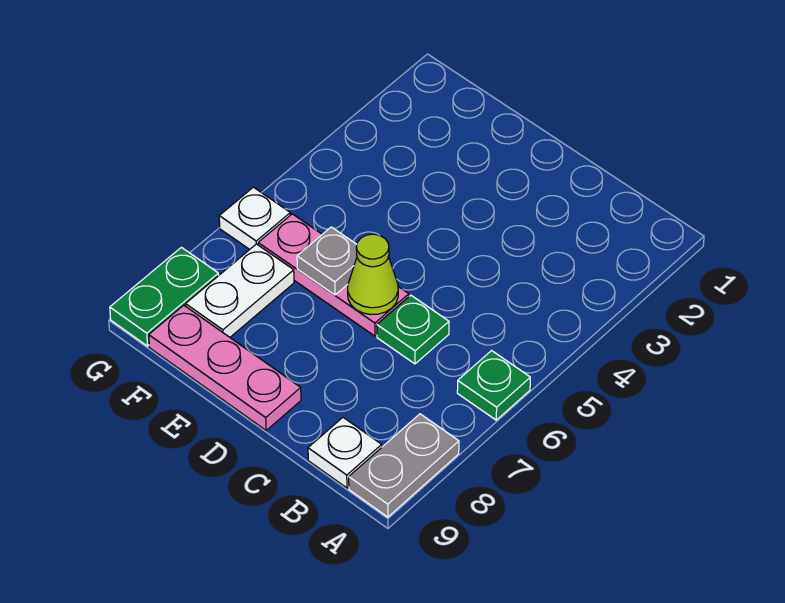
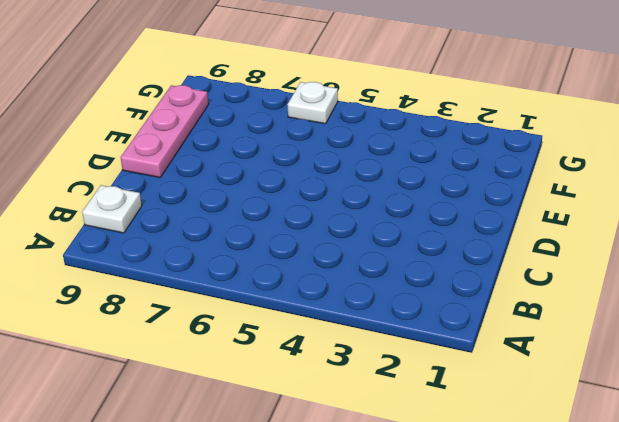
none -> green plate A6 level 1
none -> grey plate A8:A9 level 1

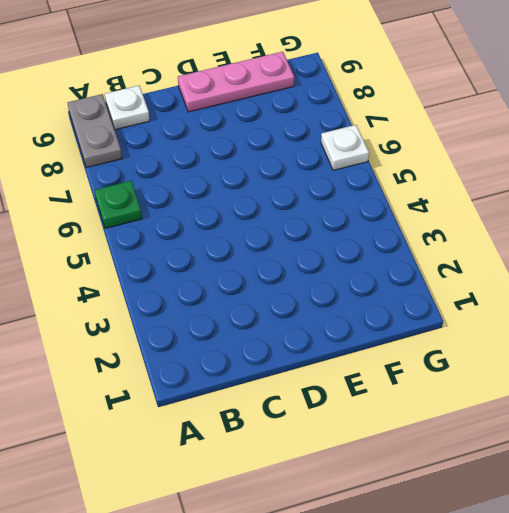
none -> green plate C6 level 1
none -> pink plate D6:F6 level 1

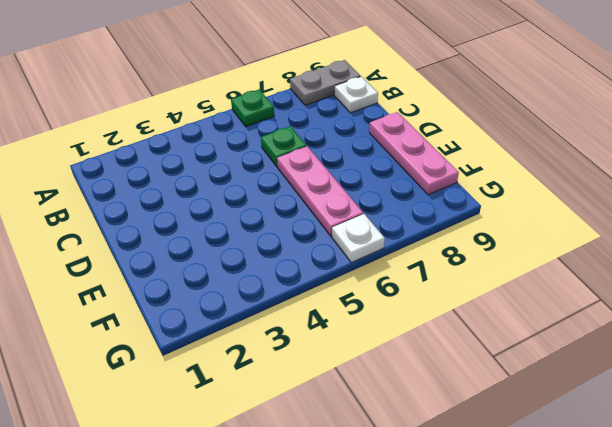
none -> white plate F7:F8 level 1
none -> green plate G8:G9 level 1

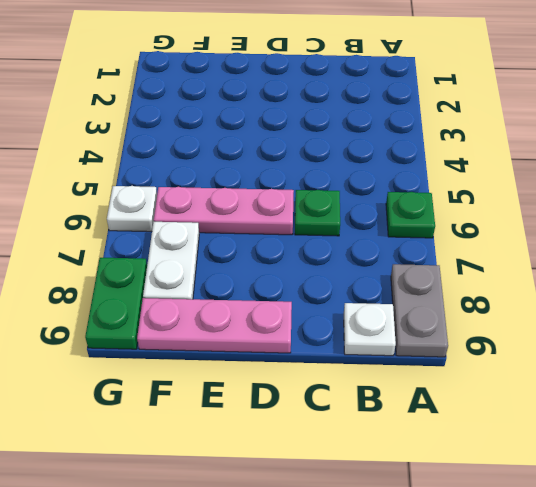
none -> lime cone D6 level 2
none -> grey plate E6 level 2

